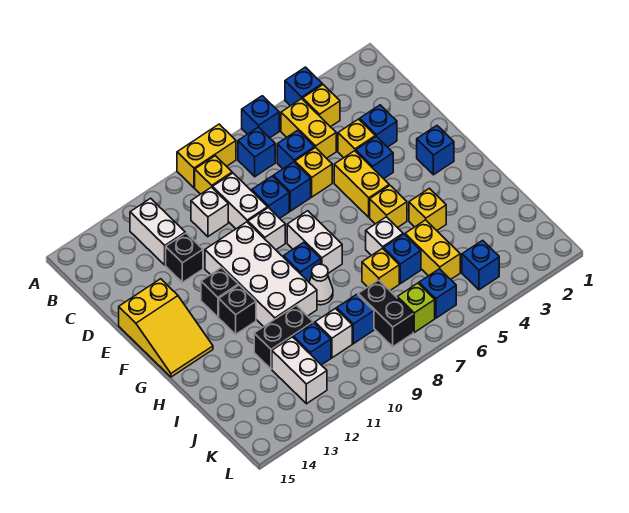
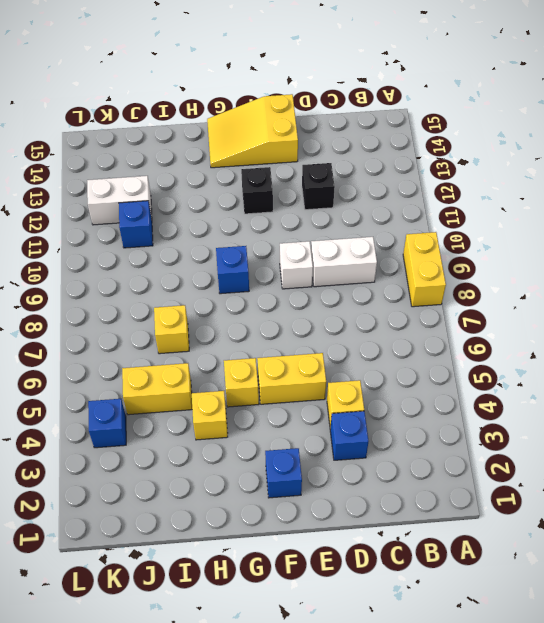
none -> blue brick A4 level 1
none -> blue brick A6 level 1
none -> yellow brick B4 level 1
none -> yellow brick B5:C5 level 1

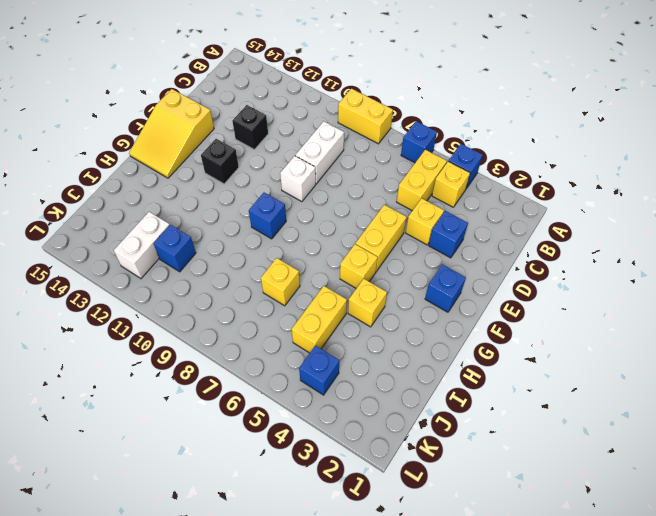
none -> blue brick B7 level 1
none -> yellow brick B9 level 1
none -> white brick B12:C12 level 1
none -> blue brick C6 level 1

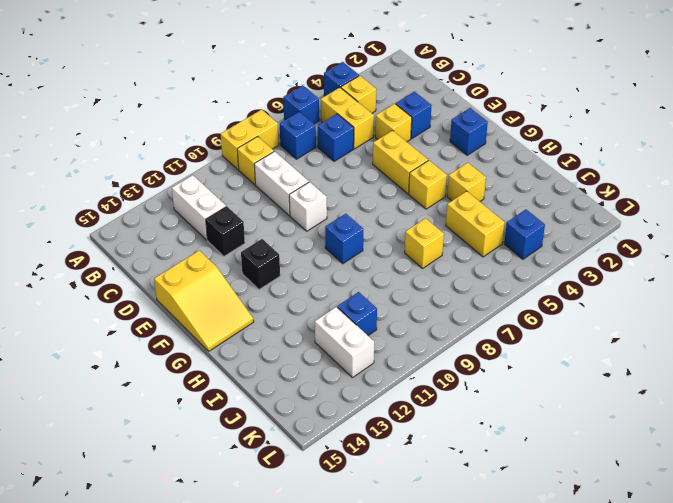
none -> white brick C10 level 1
none -> yellow brick D6 level 1
none -> blue brick D7 level 1
none -> blue brick D8 level 1

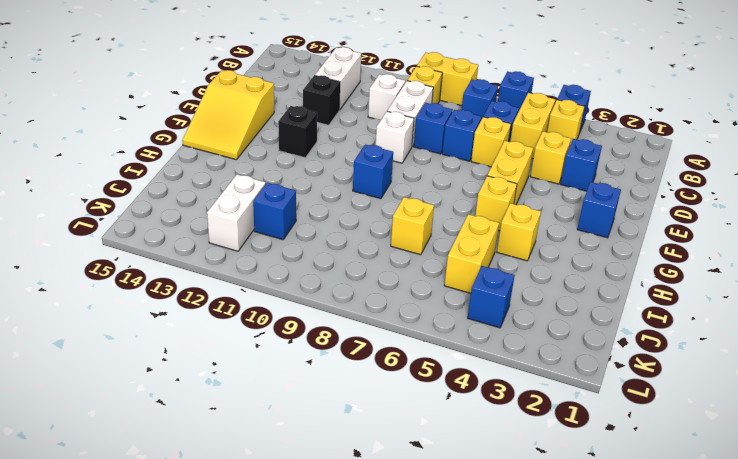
none -> blue brick E4 level 1
none -> white brick E10:H11 level 1
none -> white brick F8:G8 level 1
none -> black brick G12 level 1

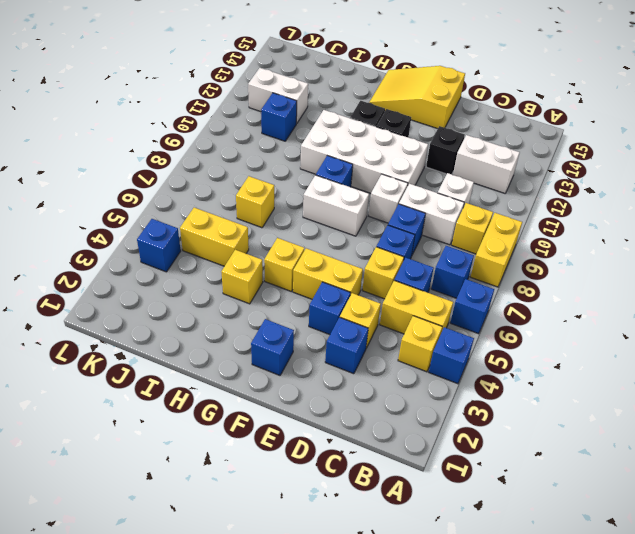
none -> white brick H6 level 1
none -> white cone H9 level 1
none -> blue brick I6 level 1
none -> black brick I11:I12 level 1

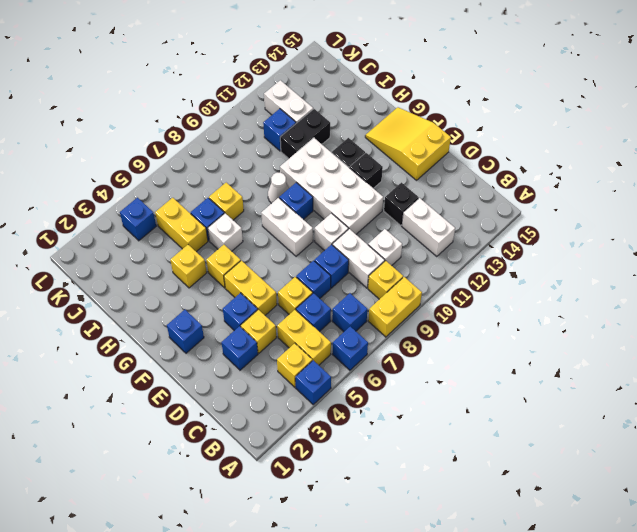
none -> black brick J8:K8 level 1
none -> blue brick J9 level 1
none -> white brick J10 level 1
none -> blue brick K6 level 1

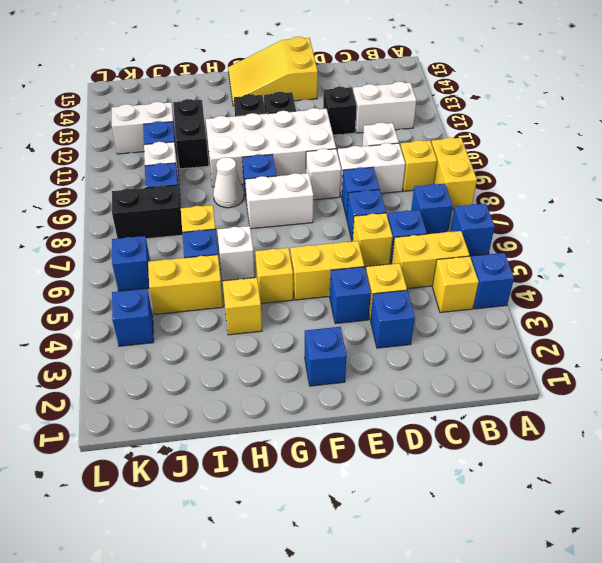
none -> lime brick K7 level 1

